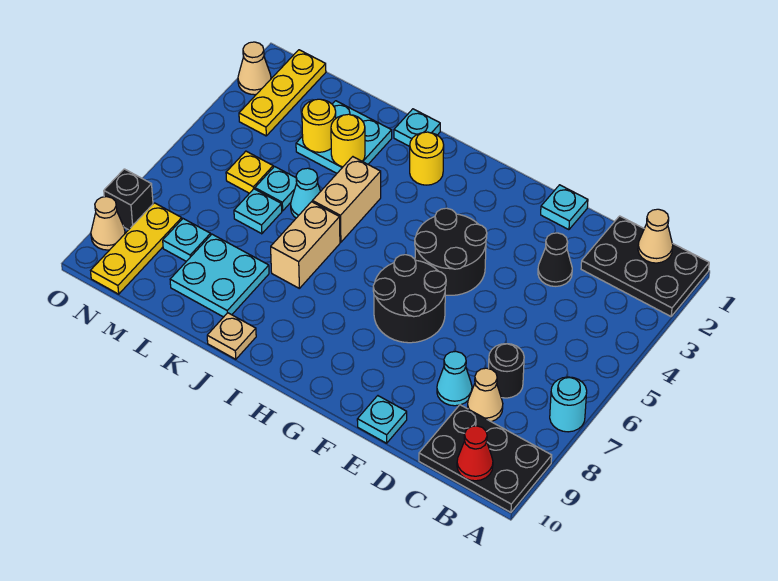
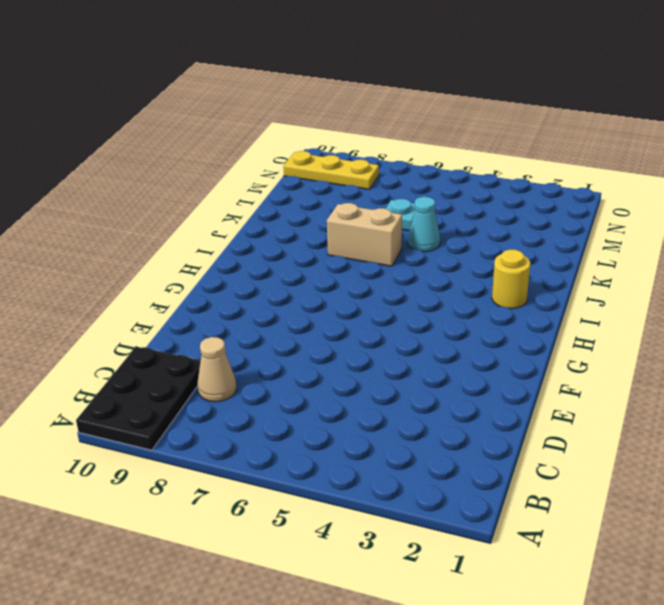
none -> black plate A1:C2 level 1
none -> cyan round brick A7 level 1
none -> black round brick C7 level 1
none -> black cone D3 level 1

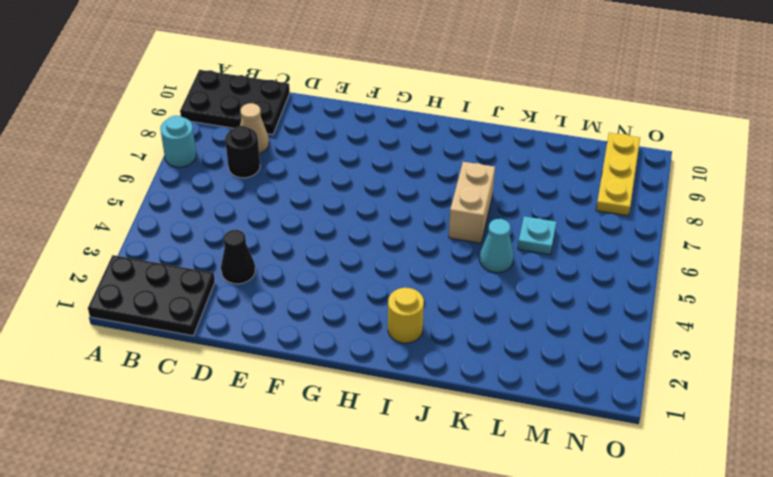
none -> cyan cone D8 level 1
none -> cyan plate E1 level 1
none -> cyan plate E10 level 1
none -> black round brick F4:G5 level 1

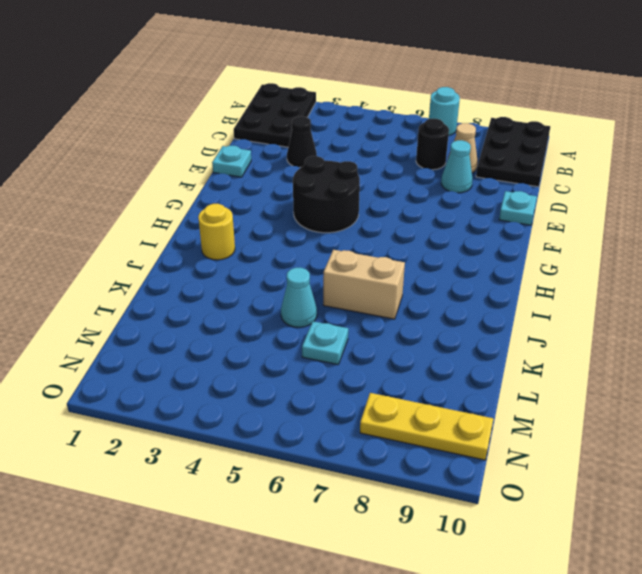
none -> black round brick F6:G7 level 1
none -> cyan plate J1 level 1
none -> tan brick J4:J5 level 1
none -> tan plate J10 level 1

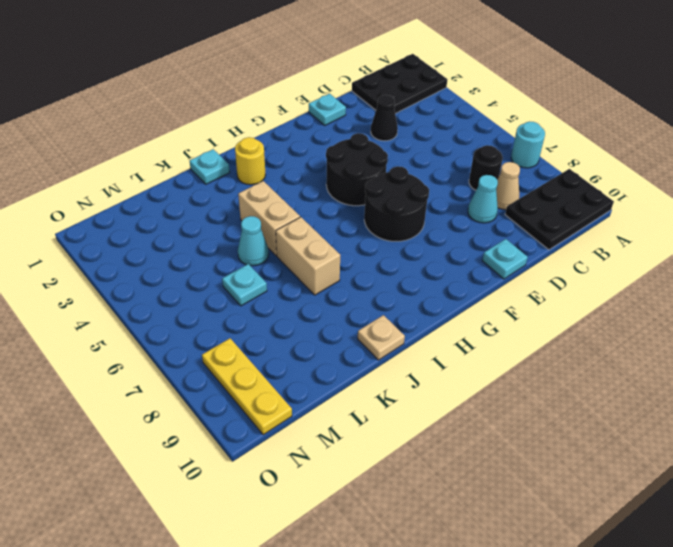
none -> cyan plate K2:L3 level 1
none -> cyan plate K8:L9 level 1
none -> cyan plate L5 level 1
none -> yellow plate M5 level 1

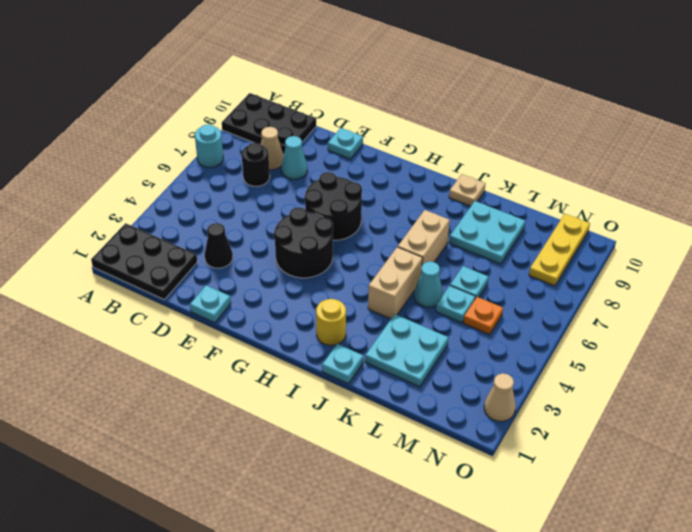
orange plate M5 level 1 -> yellow plate M5 level 1
none -> cyan plate M8 level 1
none -> yellow plate N1:N3 level 1
none -> black brick O8 level 1
none -> tan cone O9 level 1

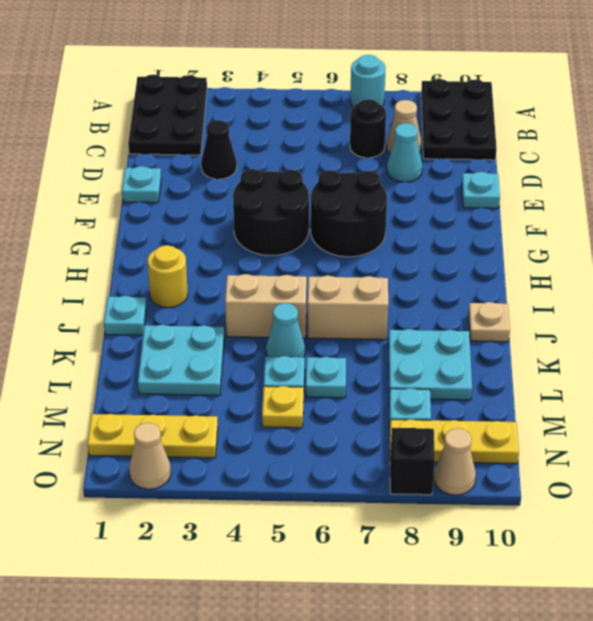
none -> tan cone B1 level 2
none -> red cone B10 level 2
none -> yellow round brick K3 level 2
none -> yellow round brick L3 level 2

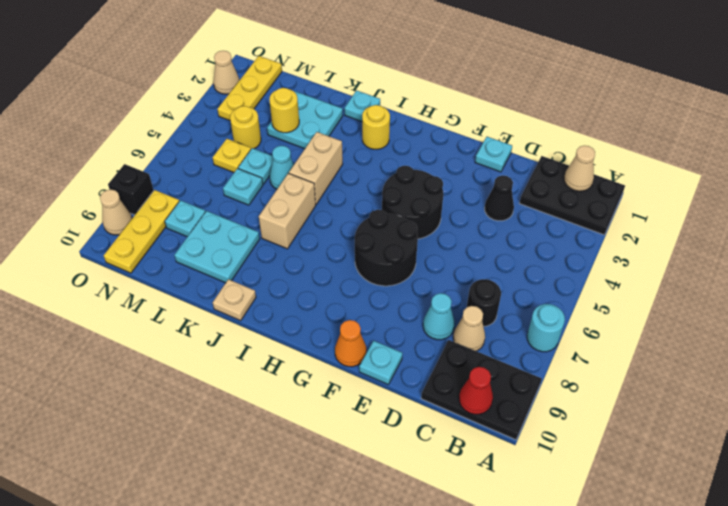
orange cone F10 level 1 -> none
yellow round brick M4 level 1 -> yellow round brick K3 level 2

